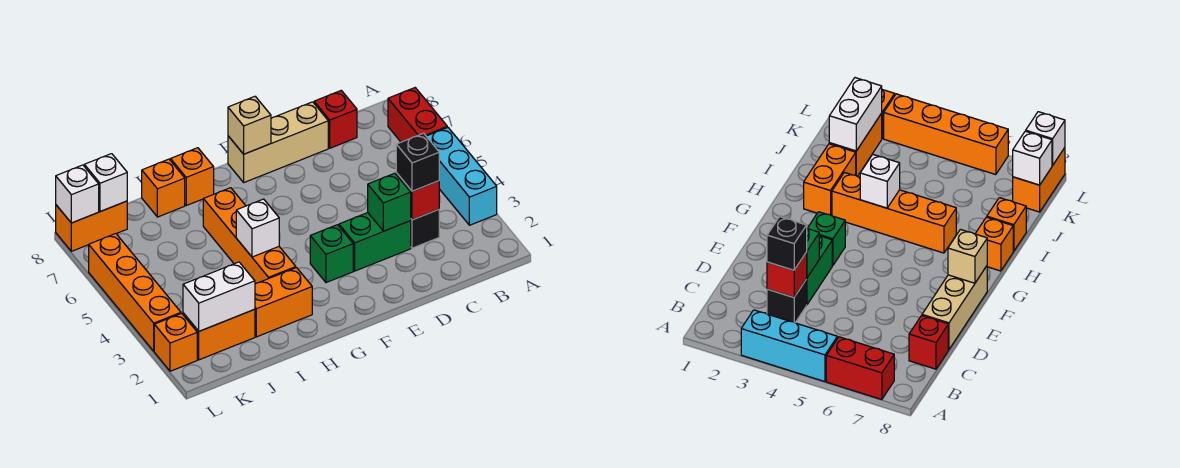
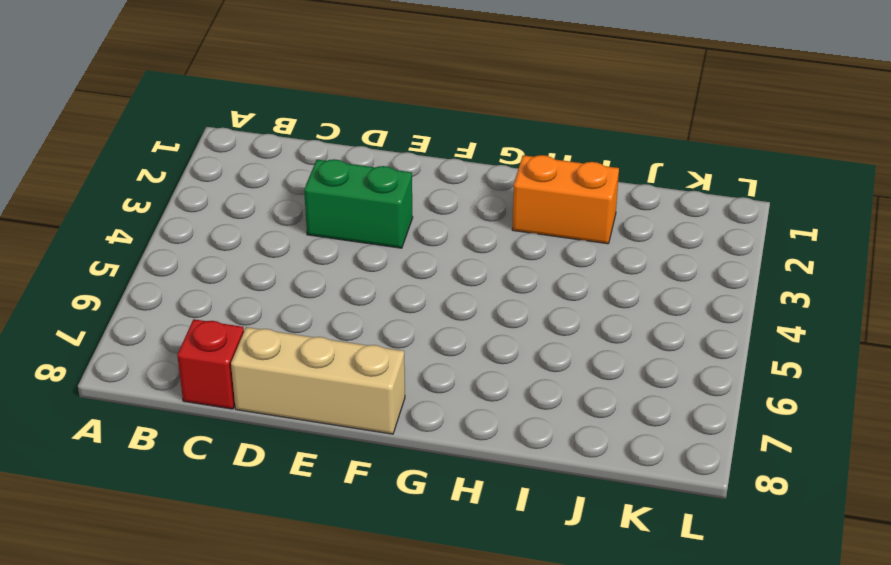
none -> cyan brick A3:A5 level 1
none -> red brick A6:A7 level 1
none -> black brick C3 level 1

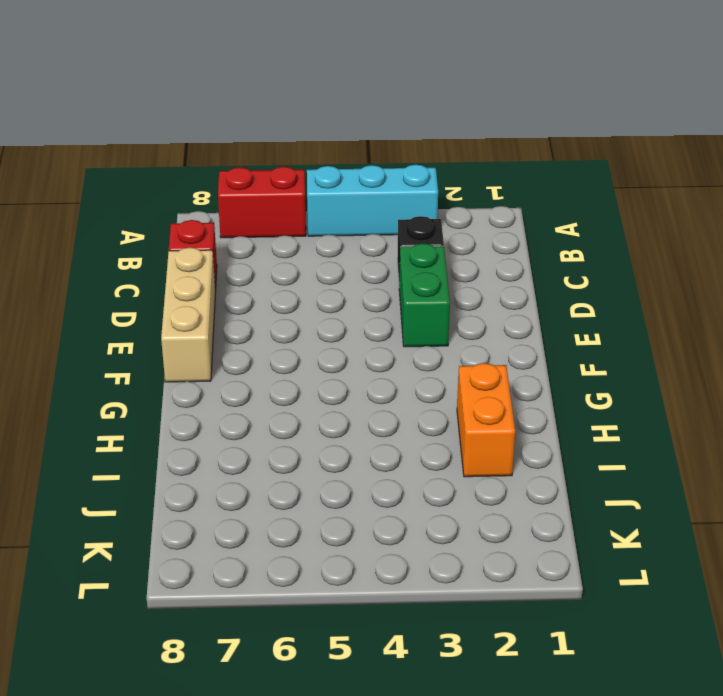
none -> green brick F3 level 1
none -> orange brick H3:H6 level 1
none -> orange brick H8 level 1

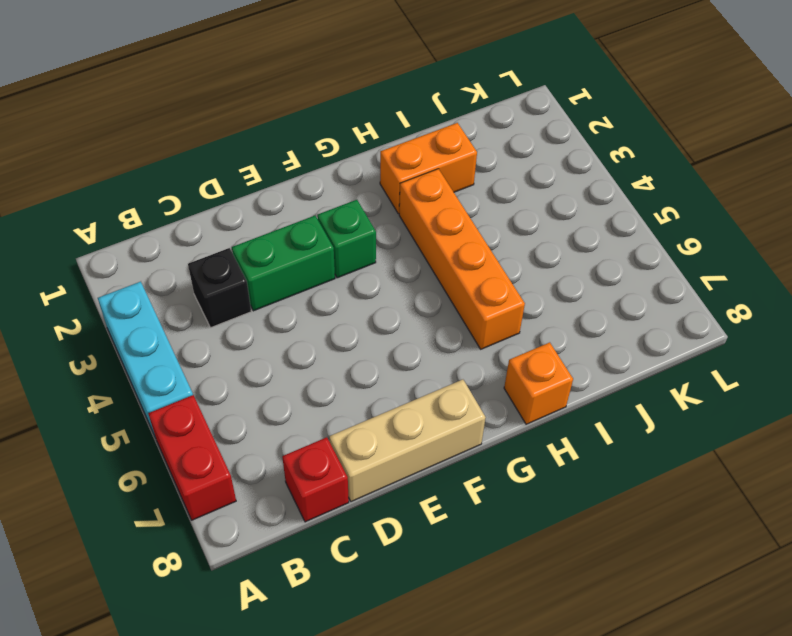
none -> orange brick I8 level 1
none -> orange brick J2:K2 level 1
none -> orange brick K8:L8 level 1

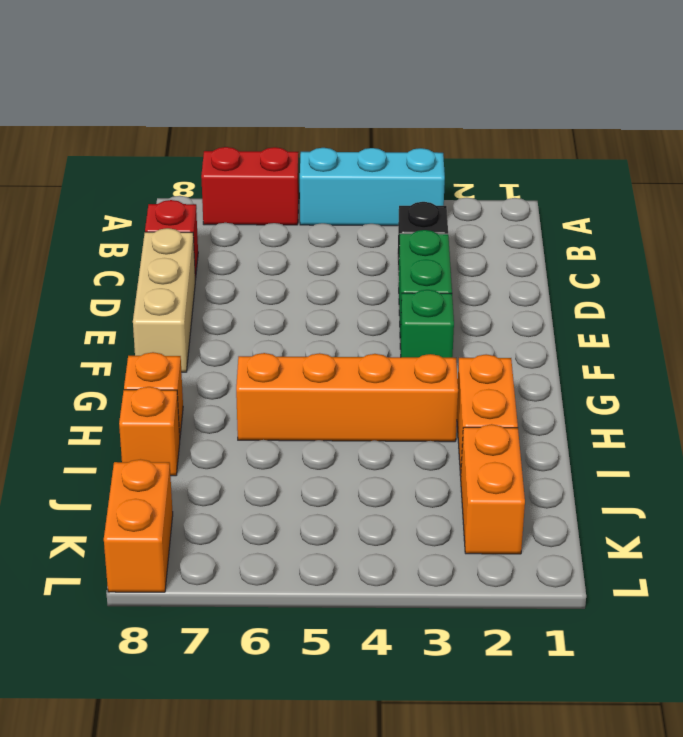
none -> orange brick L2 level 1
none -> orange brick L3:L6 level 1
none -> red brick C3 level 2

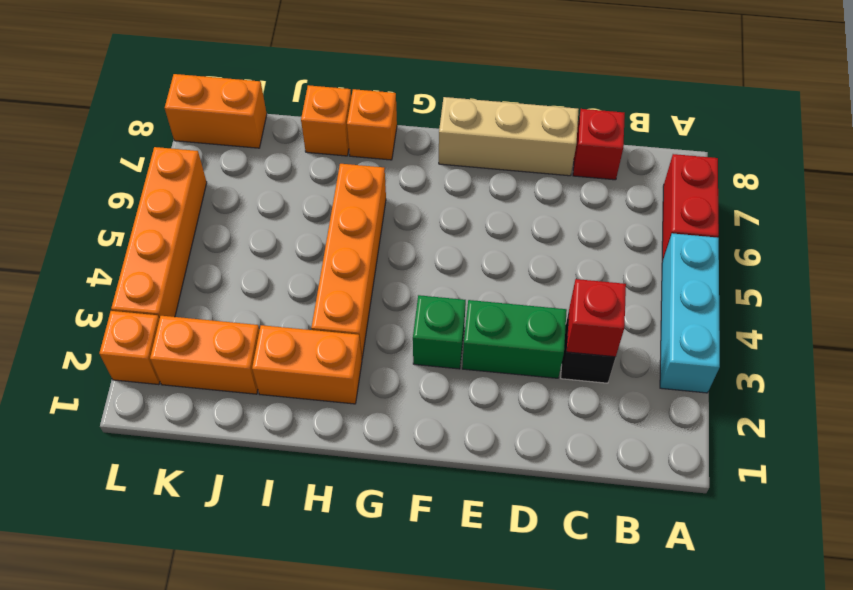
none -> green brick D3 level 2
none -> tan brick F8 level 2
none -> white brick H4 level 2

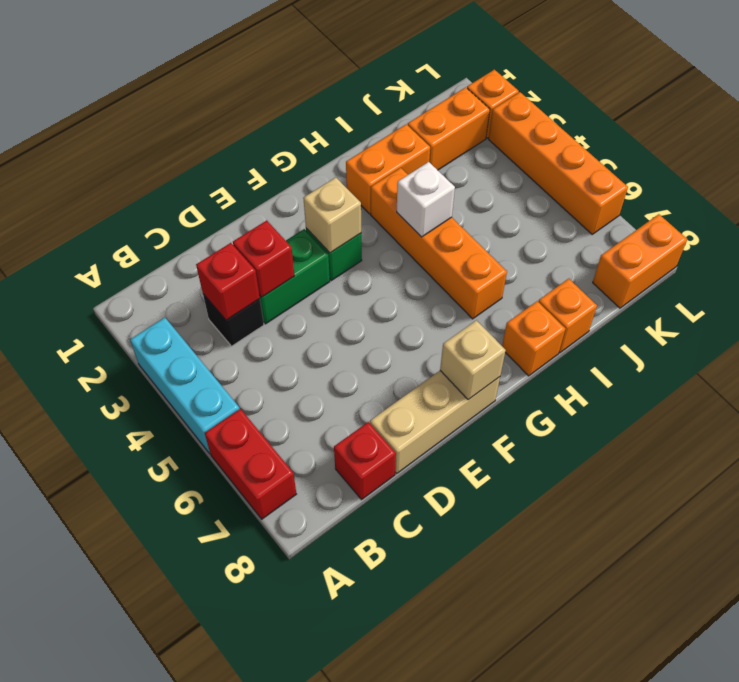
red brick D3 level 2 -> green brick D3 level 2
tan brick F3 level 2 -> none
none -> white brick J2:K2 level 2
none -> white brick K8 level 2
none -> white brick L8 level 2

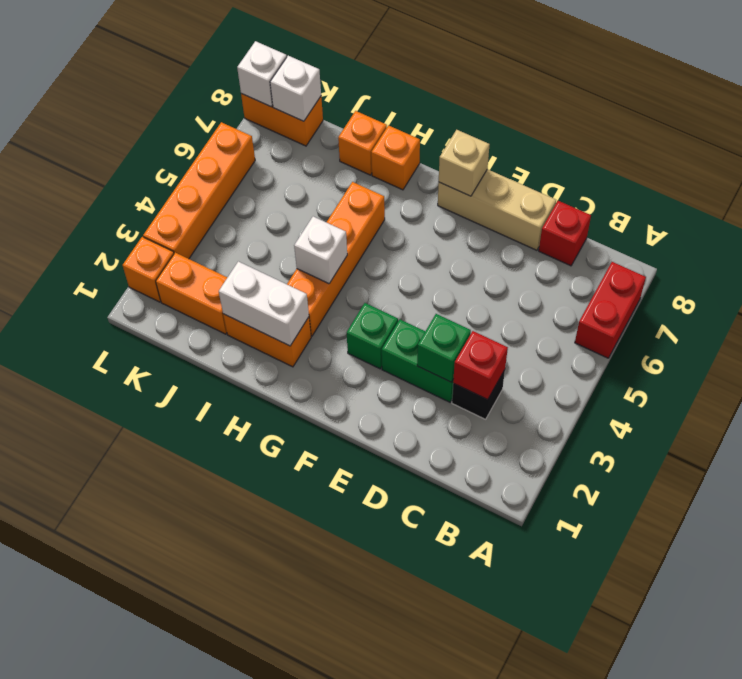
white brick H2:I2 level 2 -> white brick J2:K2 level 2
none -> cyan brick A3:A5 level 1
none -> black brick C3 level 3

